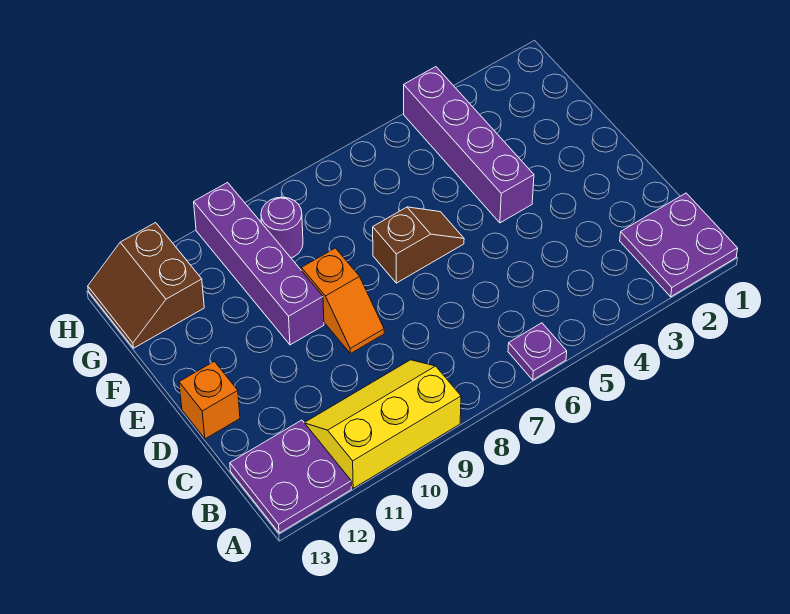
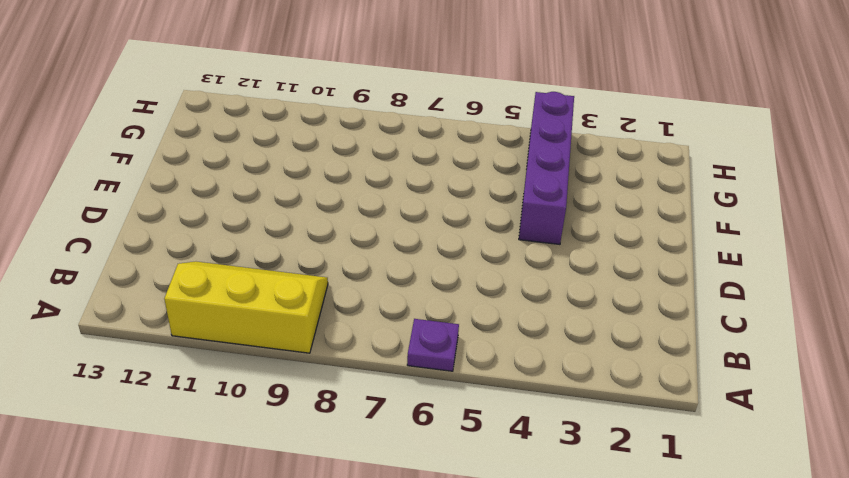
none -> purple plate A1:B2 level 1
none -> purple plate A12:B13 level 1

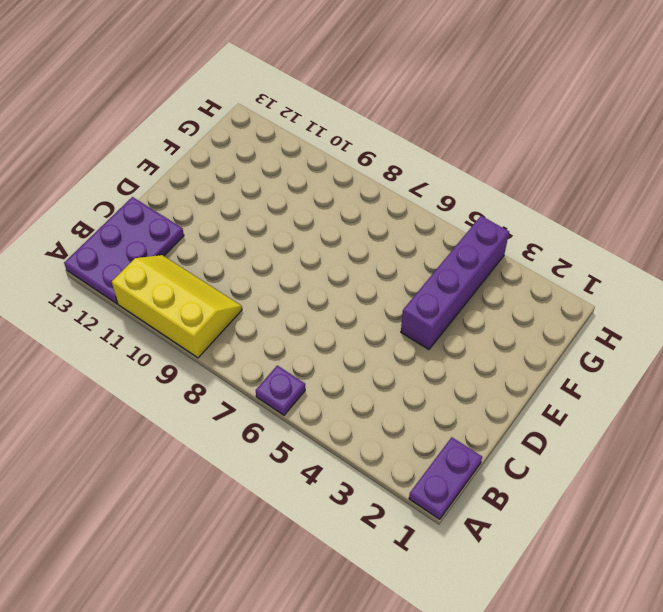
purple plate A1:B1 level 1 -> purple plate A1:B2 level 1
purple plate A12:C13 level 1 -> purple plate A12:B13 level 1
none -> orange slope D9:E9 level 1 top E
none -> orange brick D13 level 1

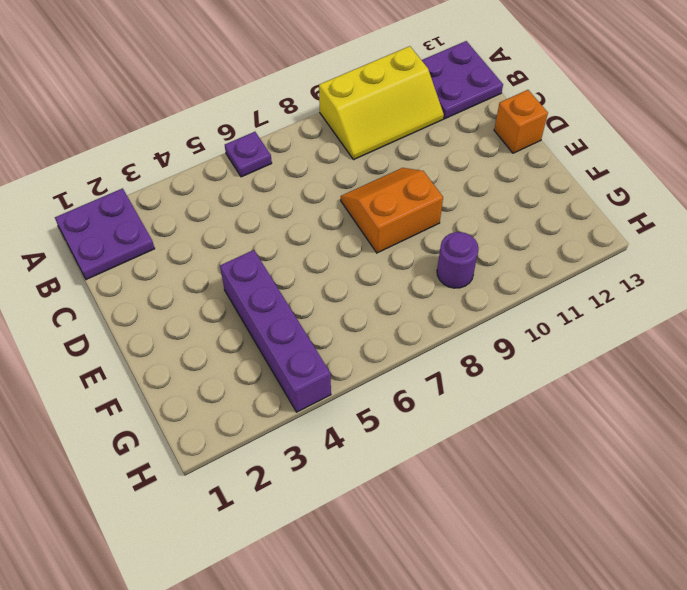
orange slope D8:E9 level 1 top E -> orange slope D9:E9 level 1 top E
none -> brown slope E6:E7 level 1 top 7
none -> purple brick E10:H10 level 1

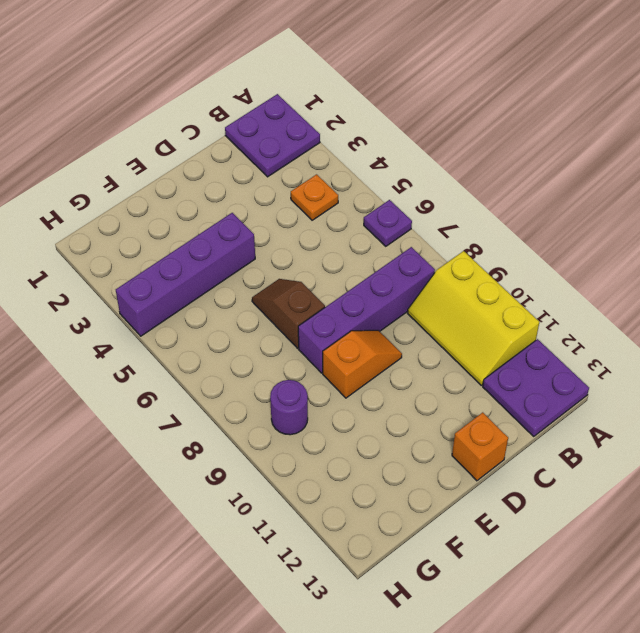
orange plate B4 level 1 -> none
purple brick B8:E8 level 1 -> purple brick E10:H10 level 1
none -> brown slope G12:H13 level 1 top 12

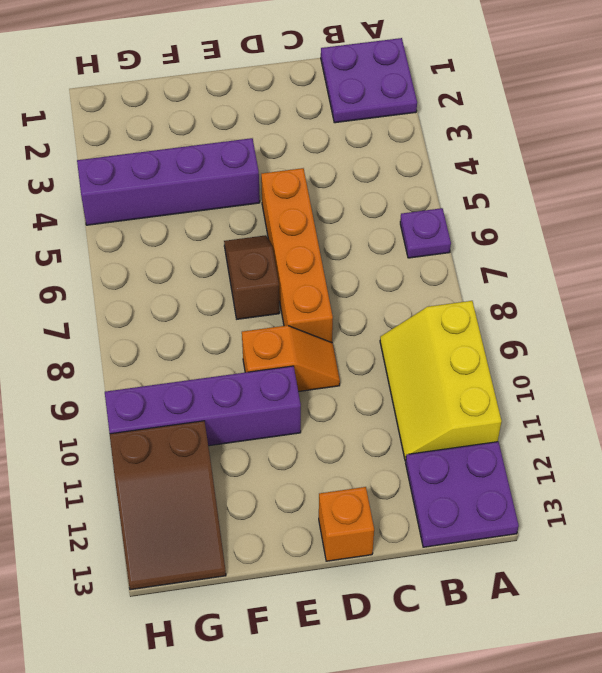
orange brick D5:D8 level 1 -> none
brown slope G11:H13 level 1 top 11 -> brown slope G12:H13 level 1 top 12
none -> purple round brick G9 level 1

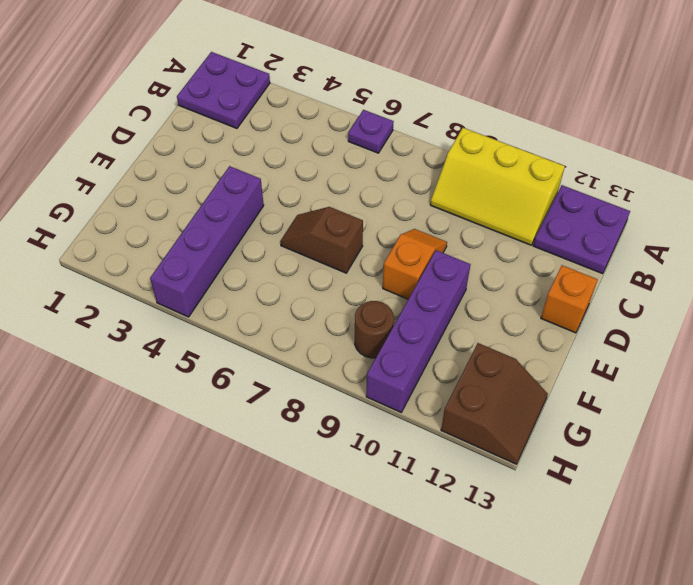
brown round brick G9 level 1 -> purple round brick G9 level 1

